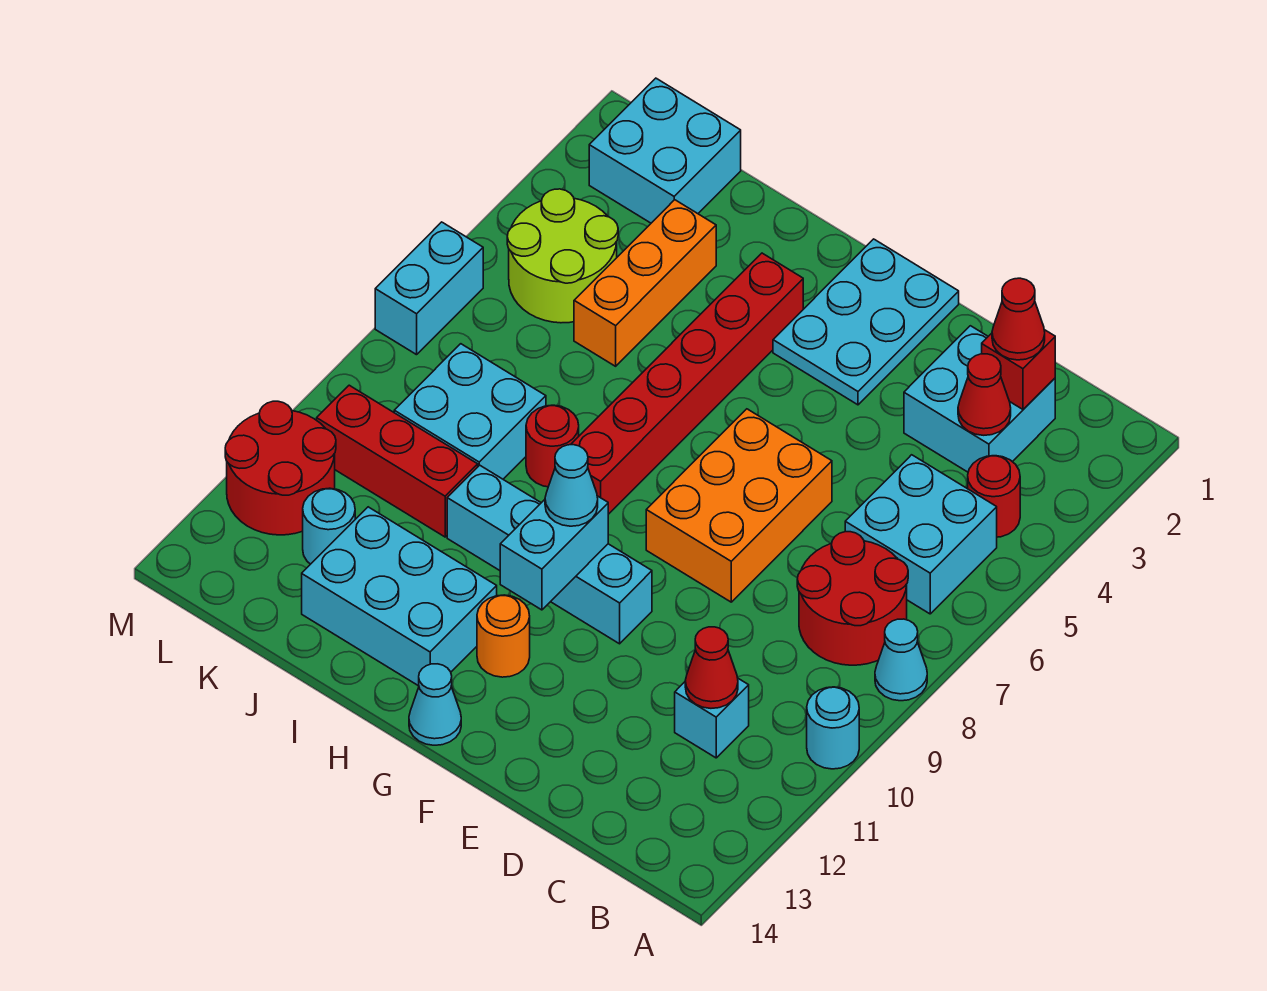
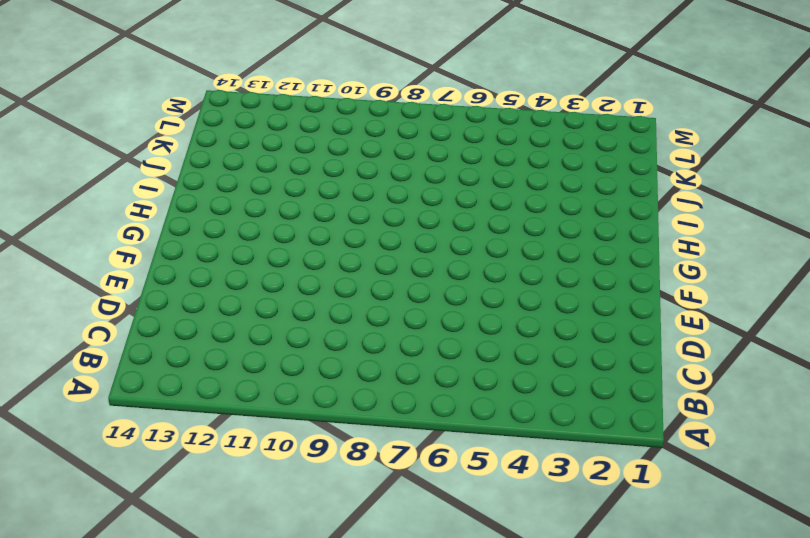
none -> cyan cone A8 level 1
none -> cyan round brick A10 level 1
none -> red round brick B4 level 1

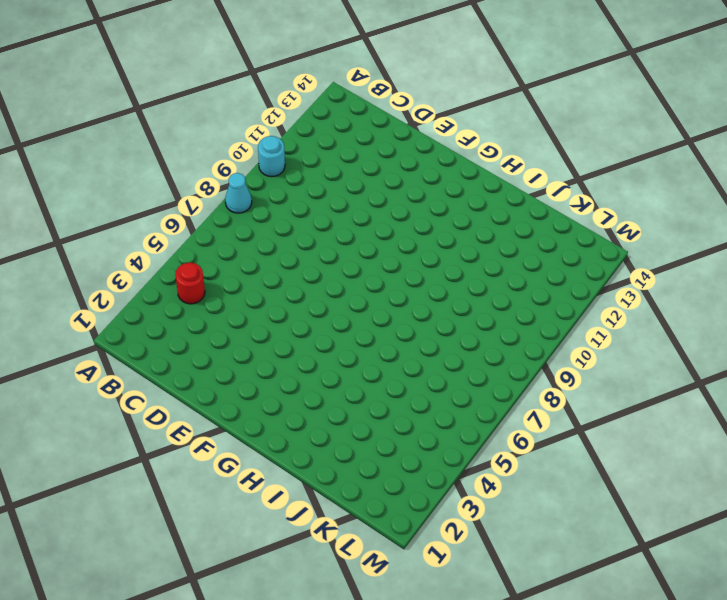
none -> cyan brick B5:C6 level 1
none -> red round brick B7:C8 level 1
none -> cyan brick C2:D3 level 1

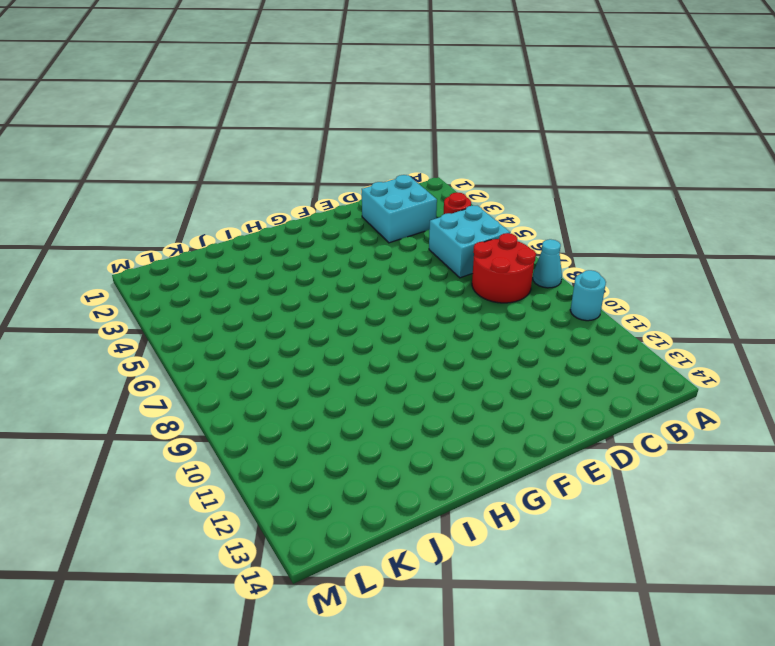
none -> cyan brick C11 level 1
none -> orange brick E6:F8 level 1
none -> cyan plate F1:G3 level 1

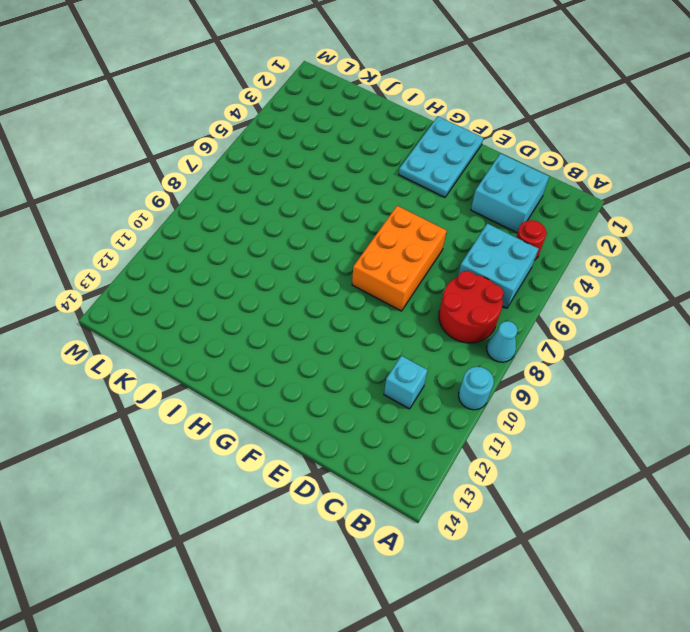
none -> cyan brick F10:I10 level 1
none -> orange round brick G12 level 1
none -> cyan cone G14 level 1

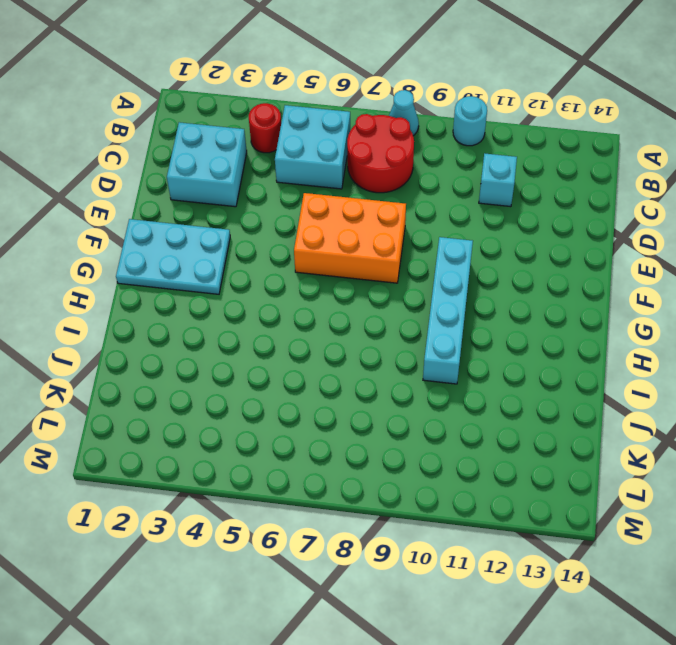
none -> orange round brick G12 level 1
none -> cyan cone G14 level 1
none -> red brick H3:H8 level 1

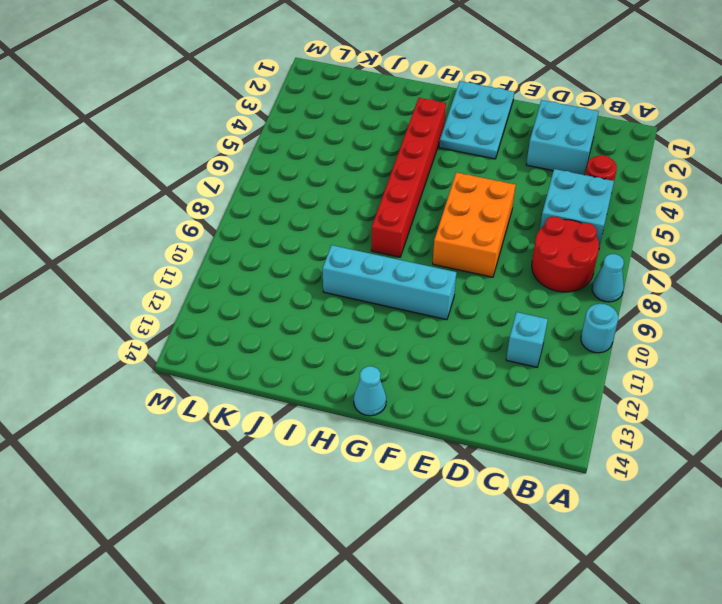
none -> orange round brick G12 level 1
none -> cyan brick H12:J13 level 1
none -> red round brick I8 level 1

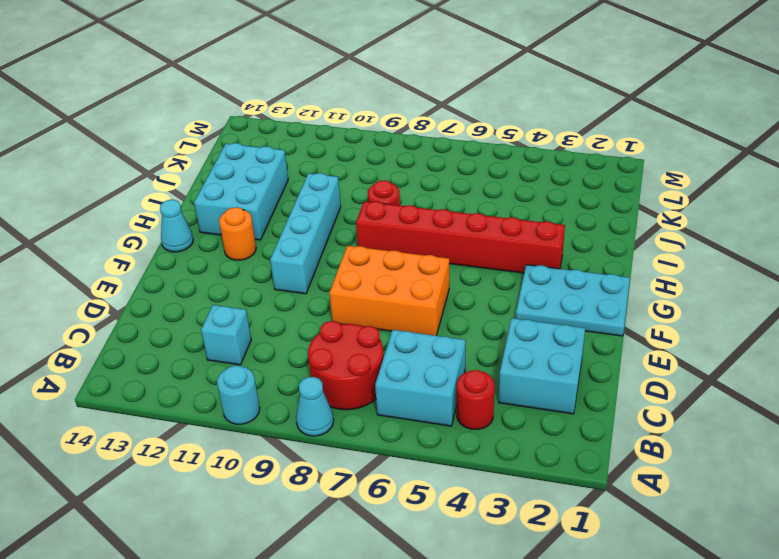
none -> orange brick J3:J5 level 1
none -> cyan brick J8:K9 level 1
none -> red brick J10:L10 level 1

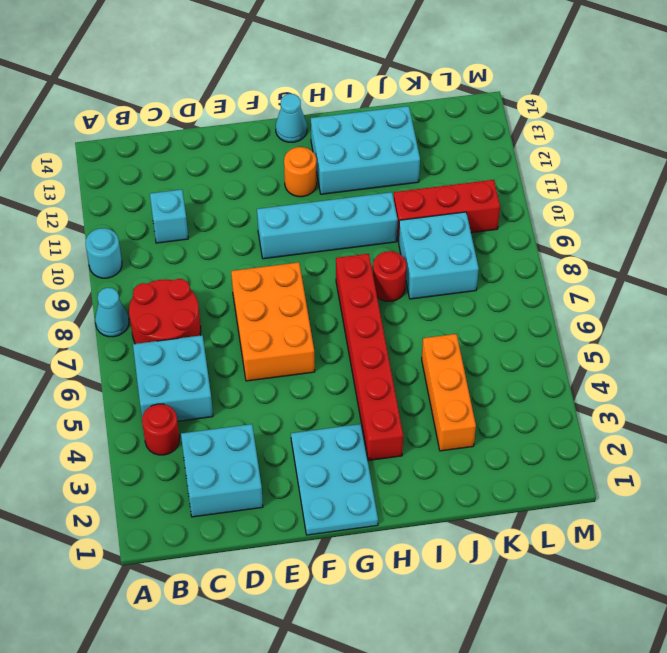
none -> cyan brick K1:L2 level 1
none -> lime round brick K4:L5 level 1
none -> cyan round brick K12 level 1

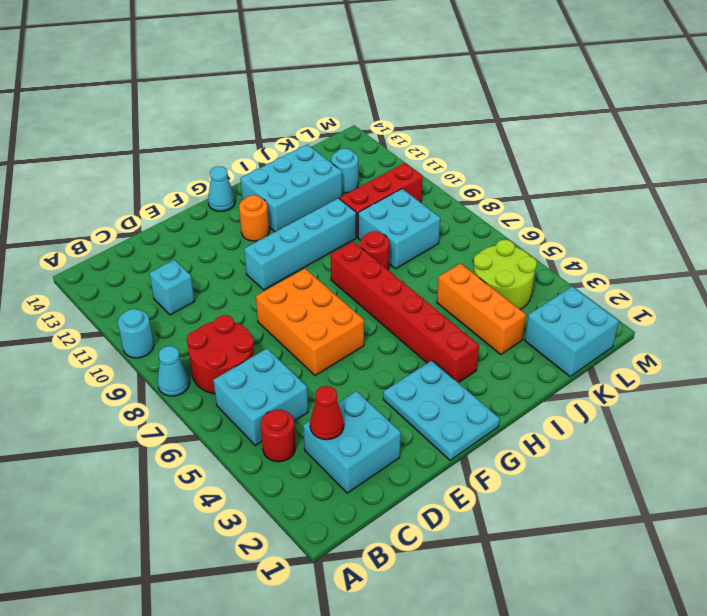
none -> red round brick L11:M12 level 1
none -> cyan brick M6:M7 level 1
none -> red brick C2 level 2

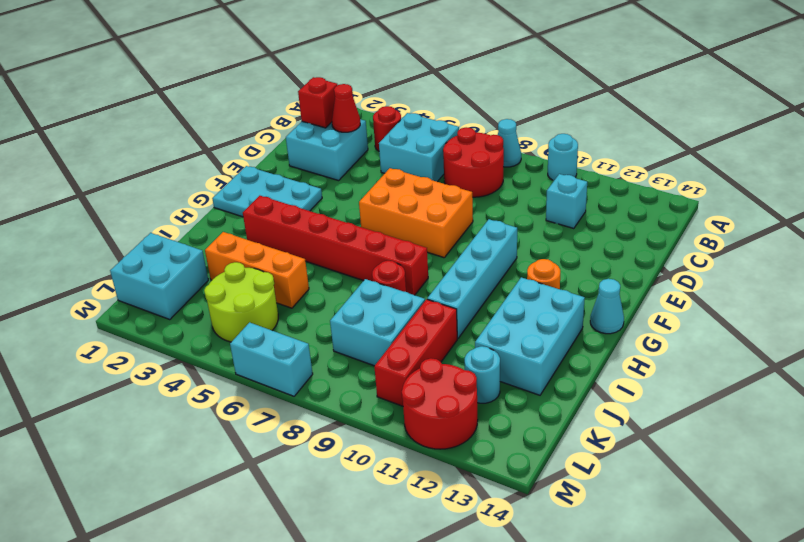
none -> red cone C11 level 2
none -> cyan brick G10:G11 level 2
none -> red cone C2 level 3

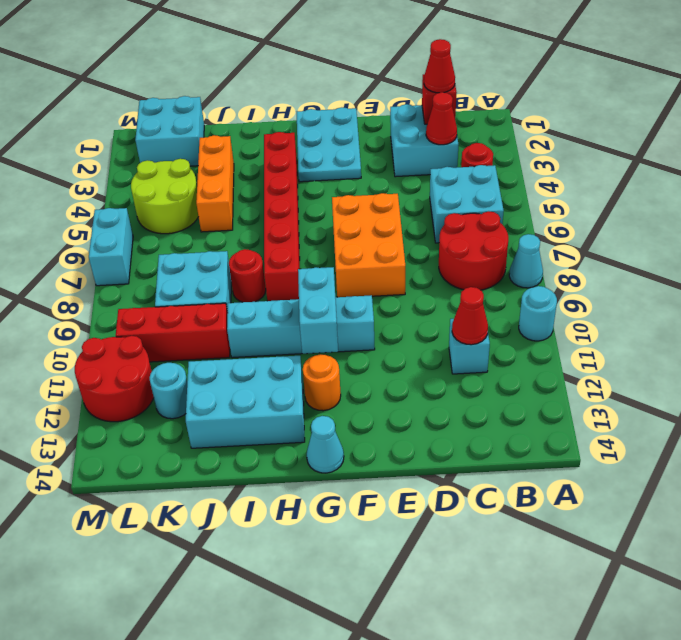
none -> cyan cone G10 level 3

